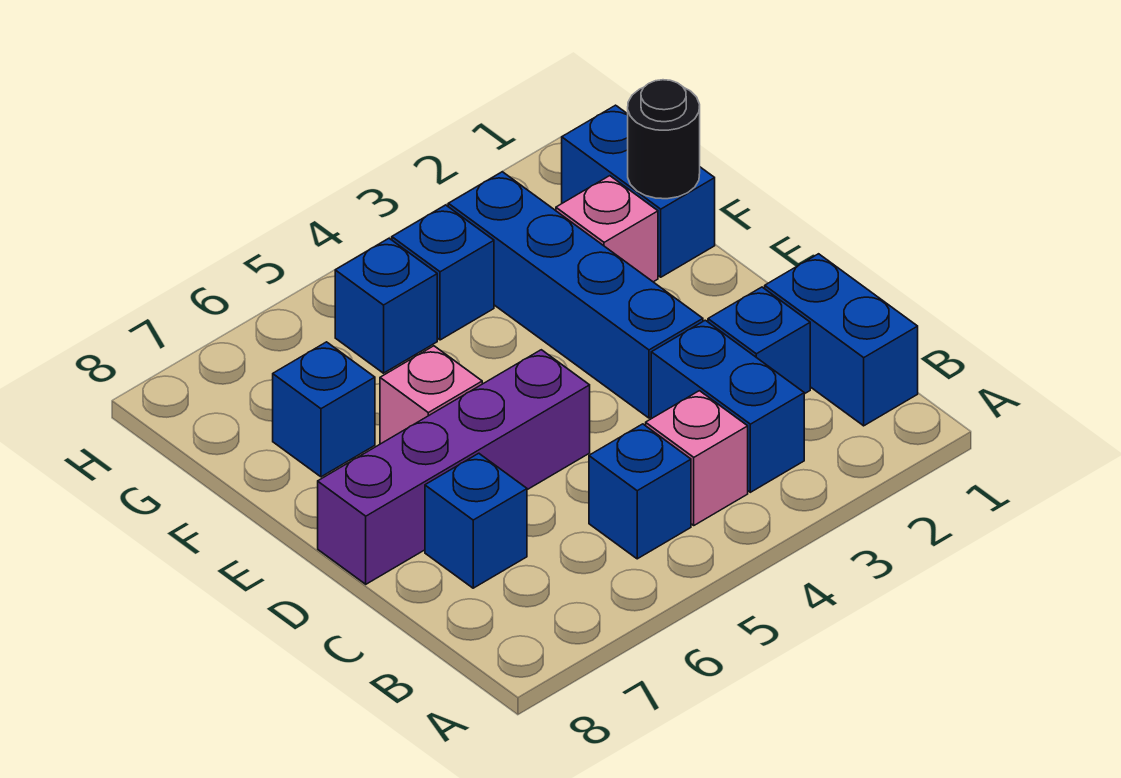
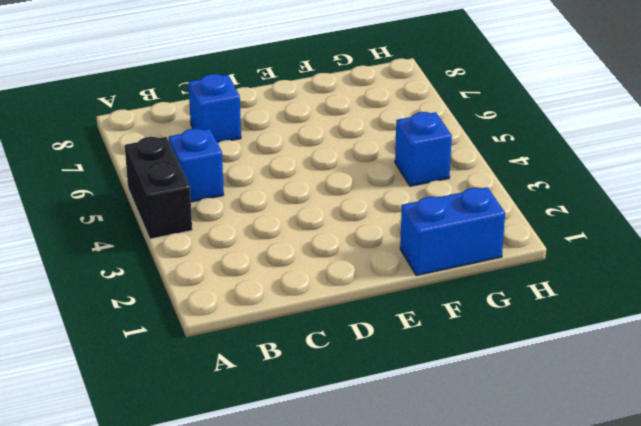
black brick A4:A5 level 1 -> none
none -> blue brick B1:C1 level 1
none -> blue brick B3:C3 level 1
none -> pink brick B4 level 1

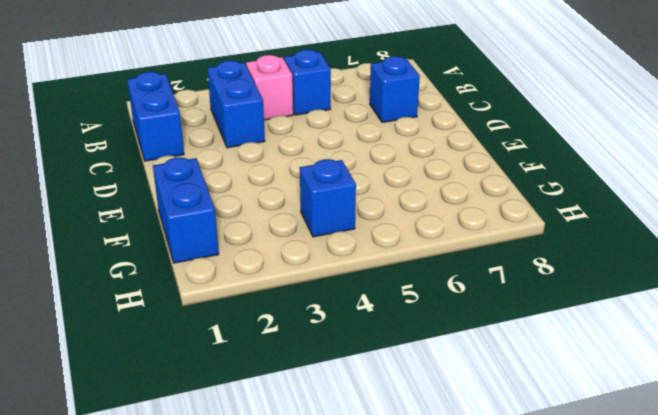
none -> blue brick C2 level 1
none -> blue brick D3:G3 level 1
none -> purple brick D5:D8 level 1

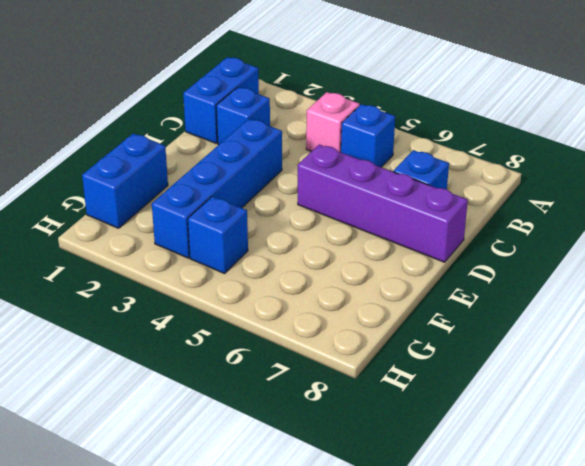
none -> blue brick B3:C3 level 1
none -> pink brick E6 level 1
none -> pink brick F2 level 1

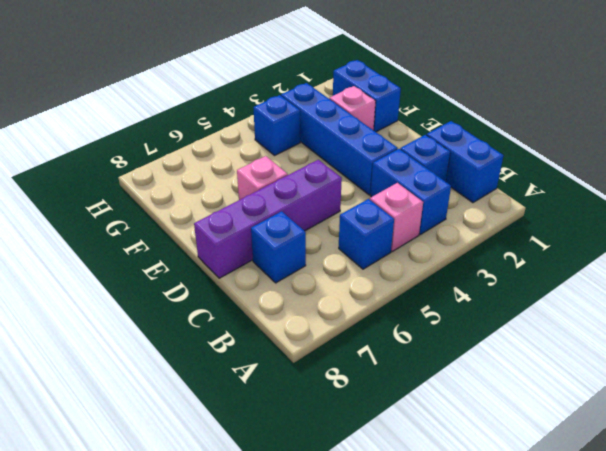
none -> blue brick F7 level 1
none -> blue brick G5 level 1
none -> black round brick F1 level 2

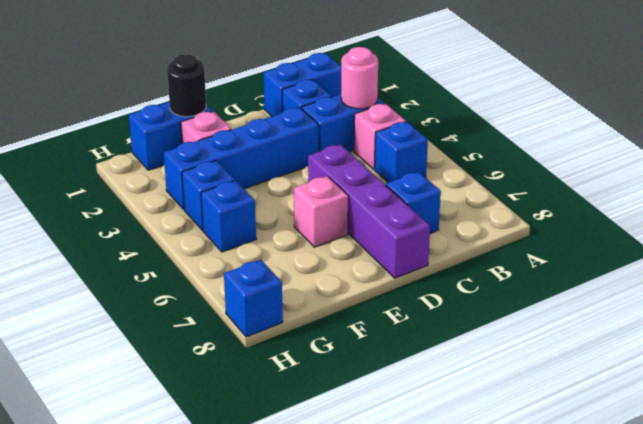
pink round brick B3 level 2 -> none
blue brick H8 level 1 -> blue brick F7 level 1

